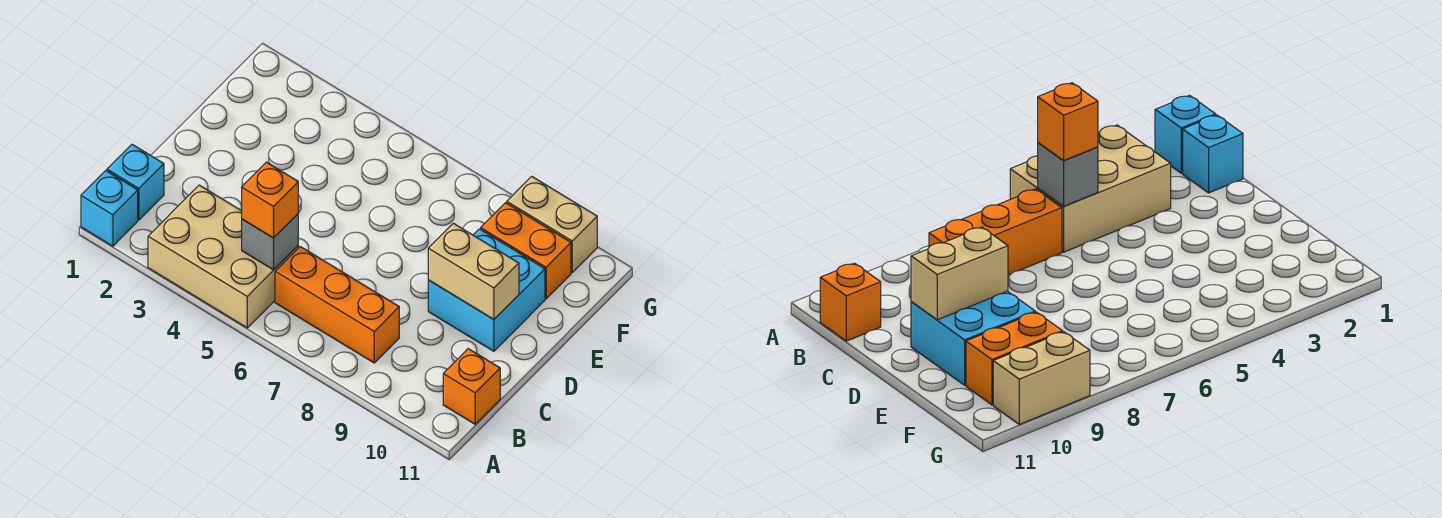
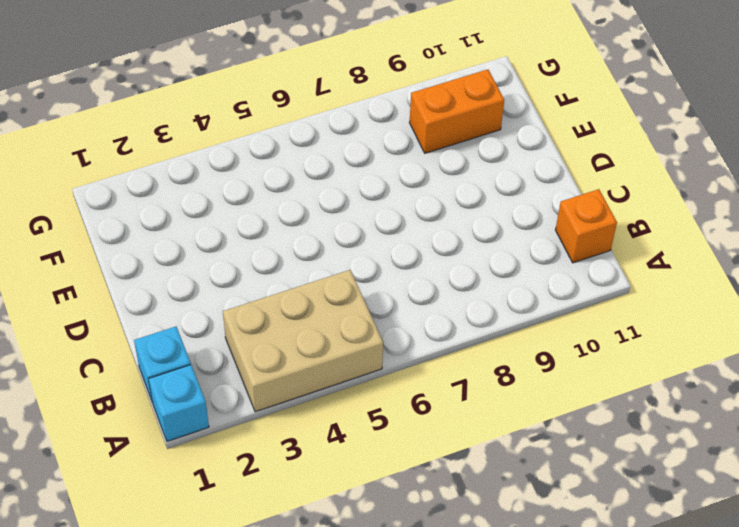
none -> orange brick B6:B8 level 1
none -> cyan brick D9:E10 level 1

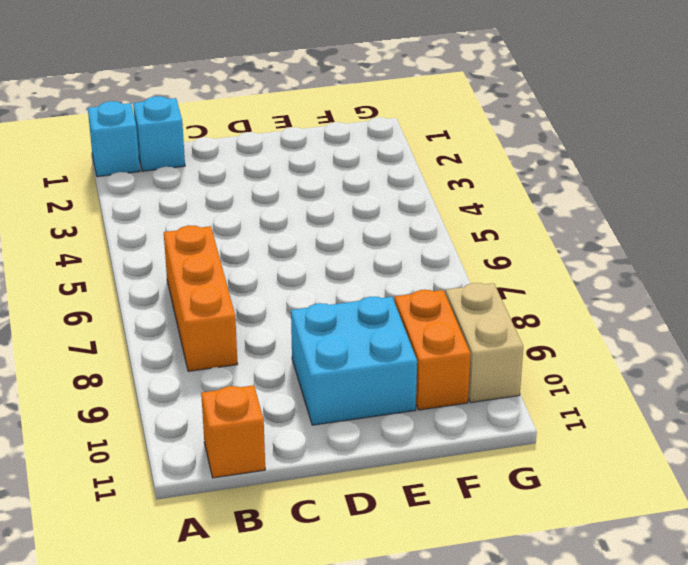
none -> tan brick A3:B5 level 1
none -> grey brick B5 level 2

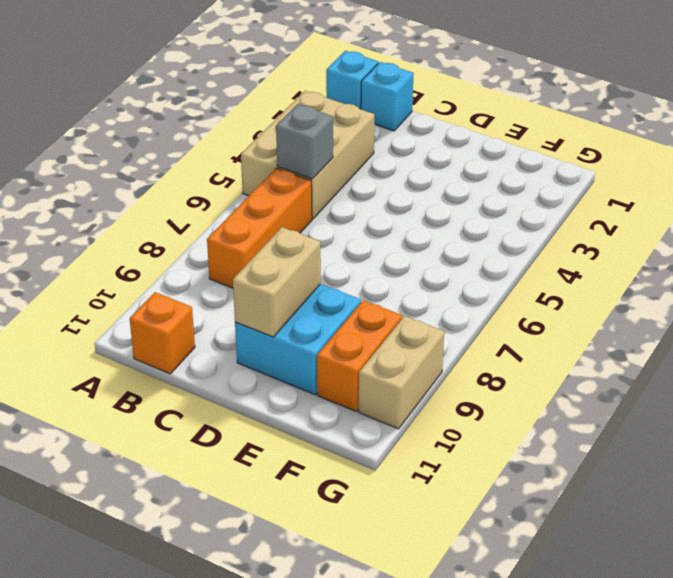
none -> orange brick B5 level 3

